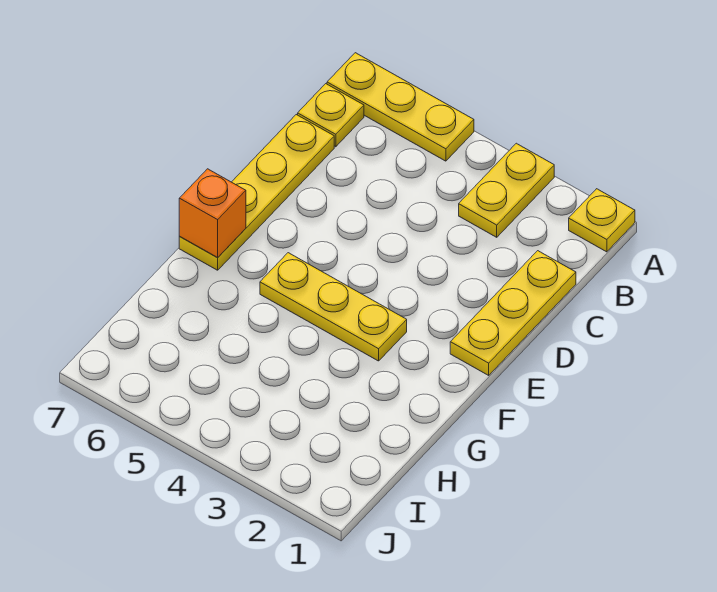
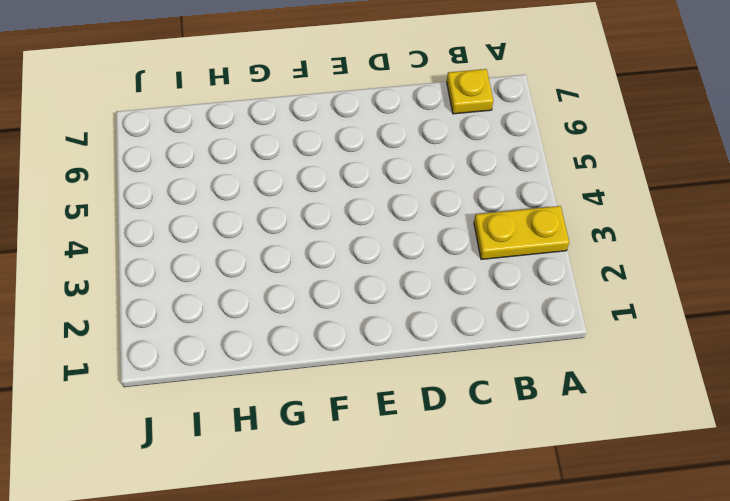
none -> yellow plate A1 level 1
none -> yellow plate A5:A7 level 1

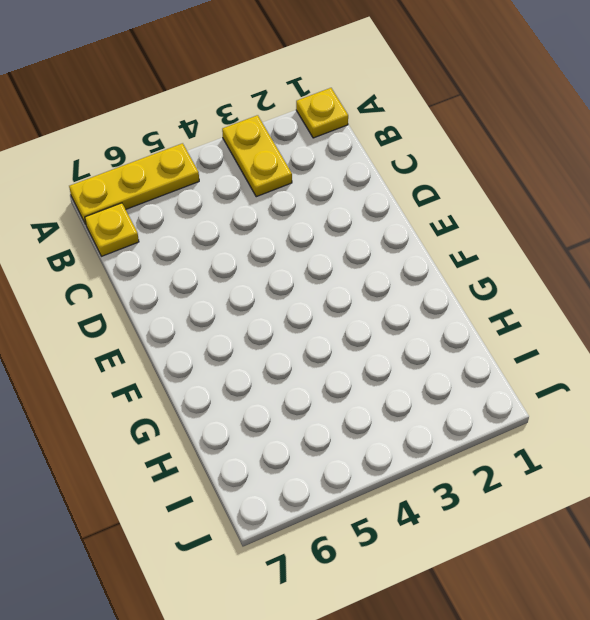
none -> yellow plate C1:E1 level 1
none -> yellow plate C7:F7 level 1

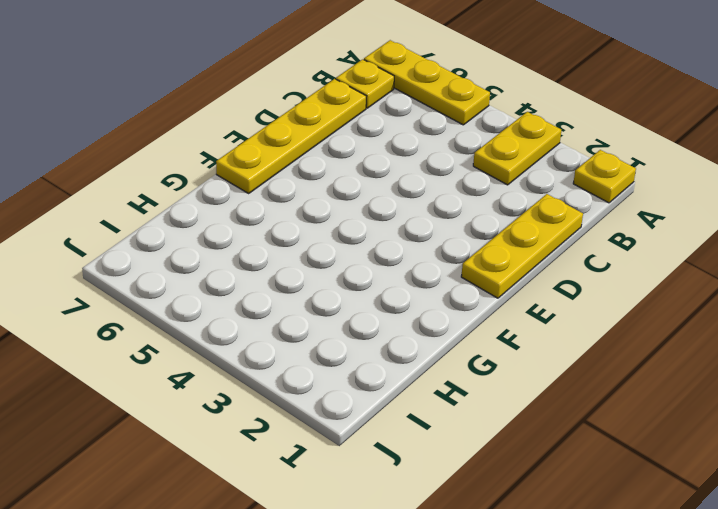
none -> yellow plate F3:F5 level 1
none -> orange brick F7 level 2

